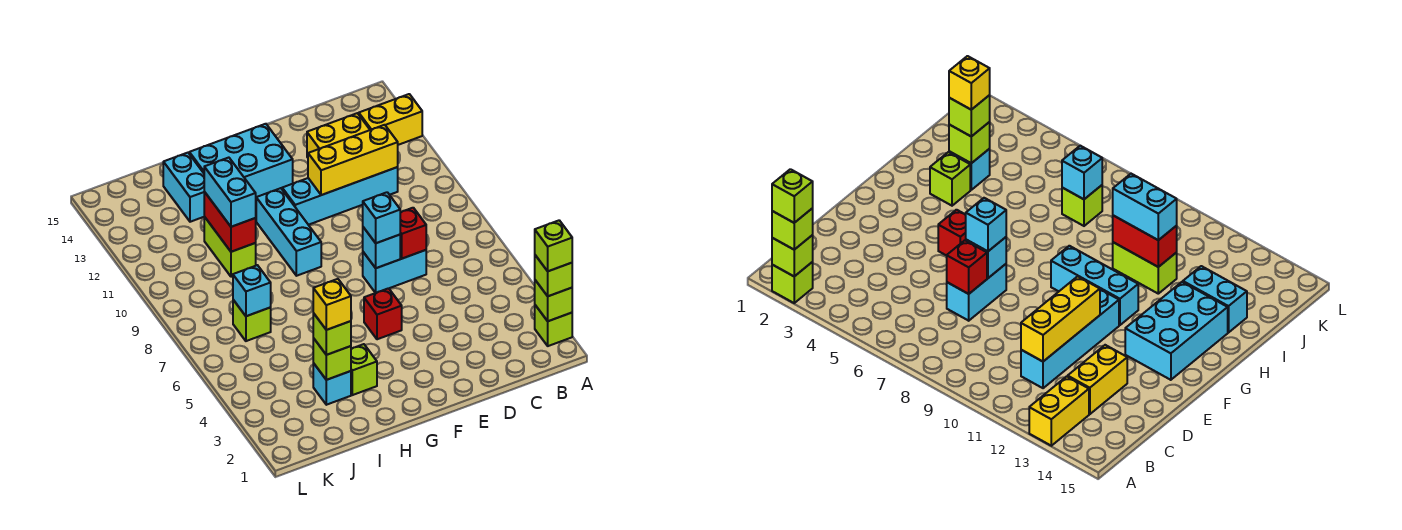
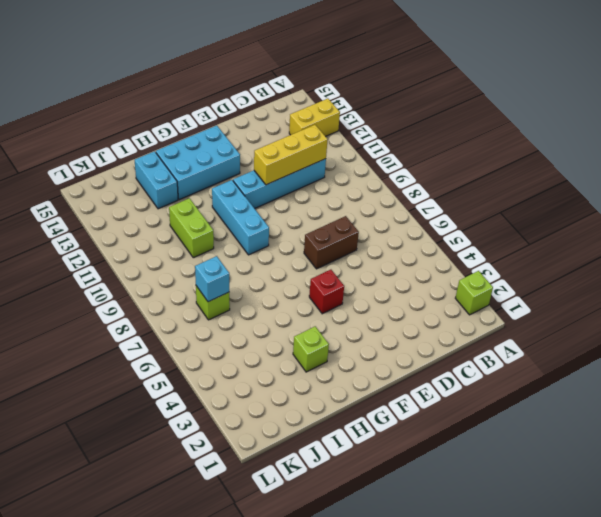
brown brick D7:E7 level 1 -> cyan brick D7:E7 level 1
none -> yellow brick C13:D13 level 1
none -> cyan brick I3 level 1
none -> lime brick A2 level 2

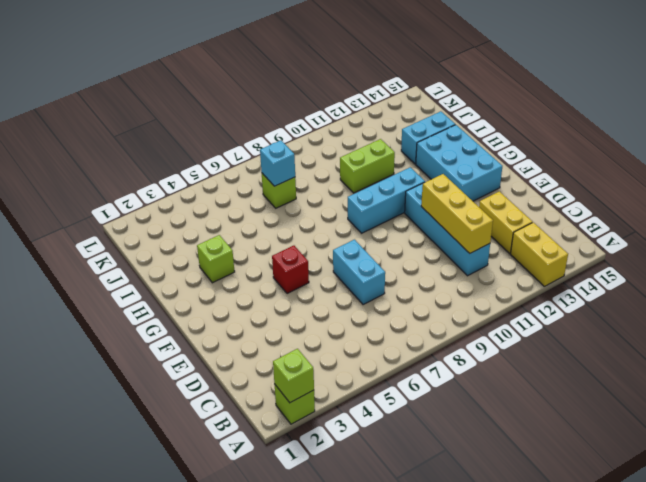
none -> cyan brick I3 level 1
none -> red brick D7 level 2
none -> cyan brick E7 level 2

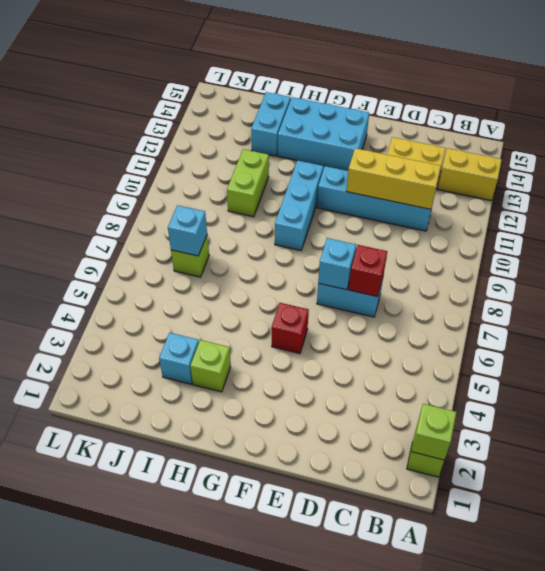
none -> lime brick I3 level 2
none -> red brick I10:I11 level 2
none -> lime brick A2 level 3

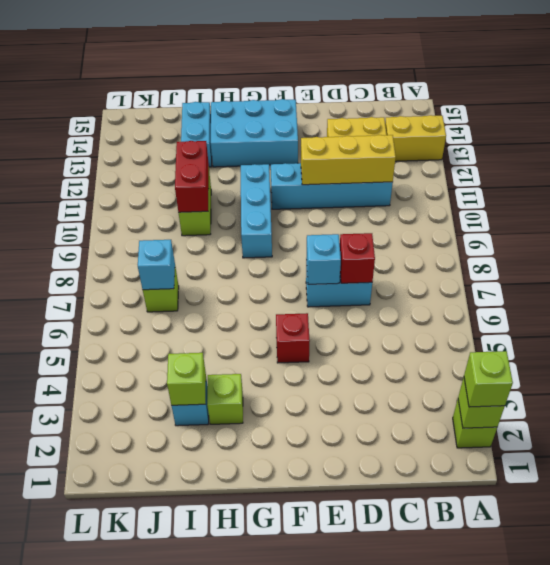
none -> cyan brick E7 level 3
none -> lime brick I3 level 3
none -> cyan brick I10:I11 level 3

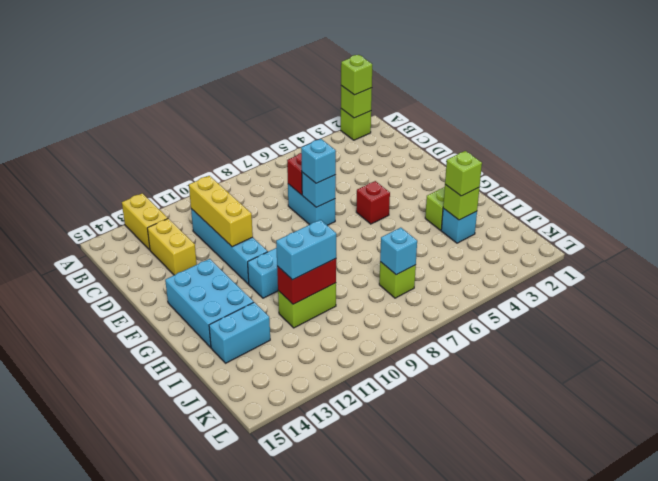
none -> lime brick A2 level 4
none -> yellow brick I3 level 4

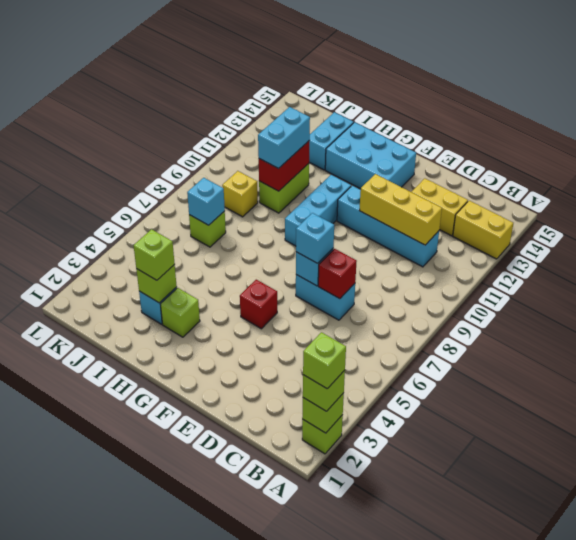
yellow brick J9 level 1 -> yellow brick I3 level 4

